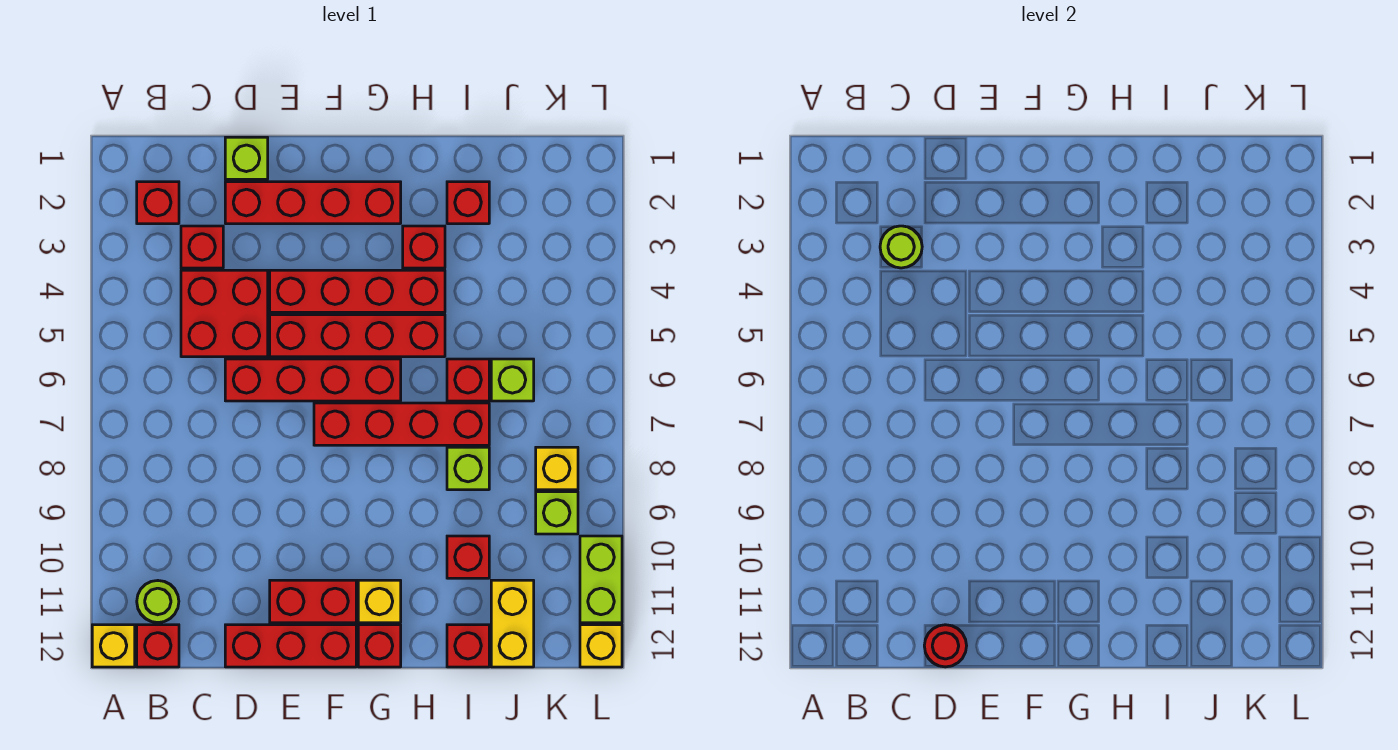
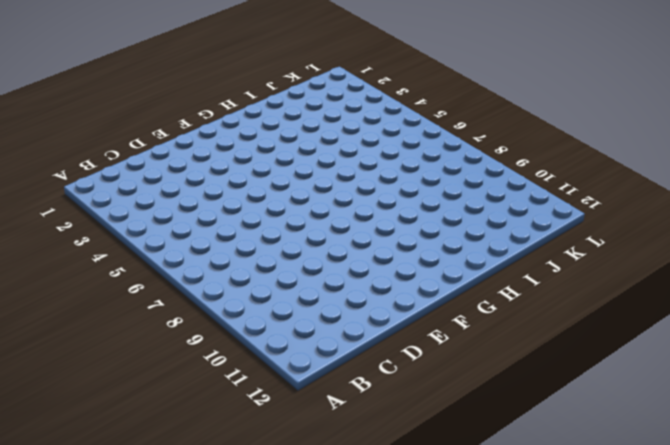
none -> yellow brick A12 level 1
none -> red brick B2 level 1
none -> lime round brick B11 level 1
none -> red brick B12 level 1

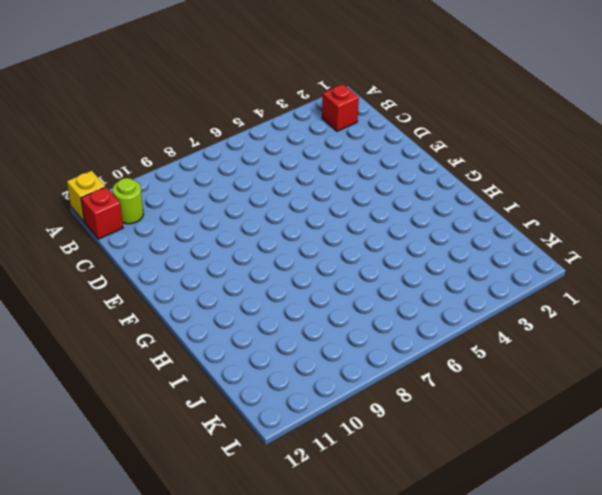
none -> red brick C3 level 1
none -> red brick C4:D5 level 1
none -> lime brick D1 level 1
none -> red brick D2:G2 level 1

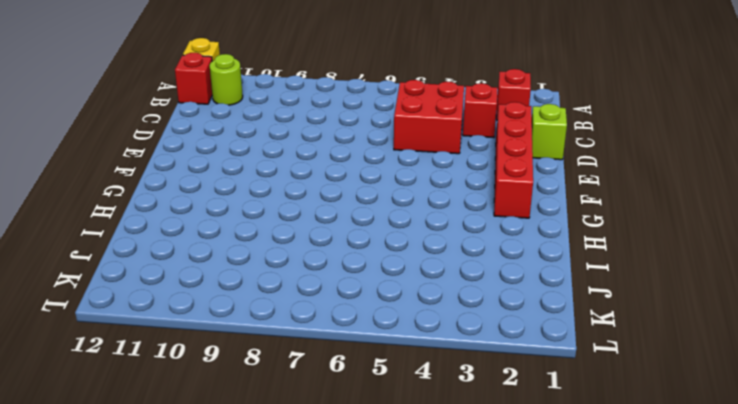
none -> red brick D6:G6 level 1
none -> red brick D12:F12 level 1
none -> red brick E4:H4 level 1
none -> red brick E5:H5 level 1

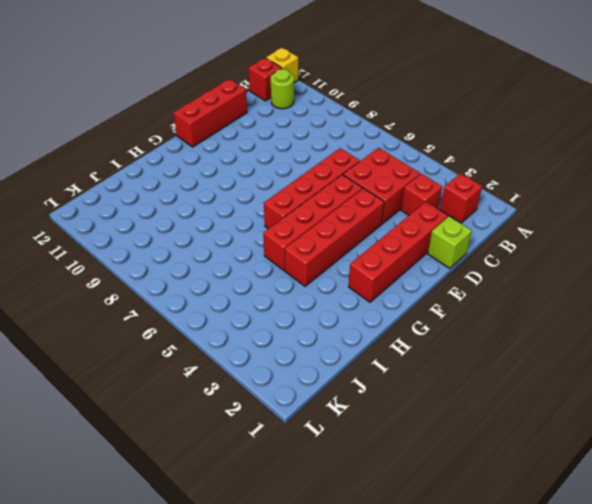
none -> red brick E11:F11 level 1
none -> red brick F7:I7 level 1
none -> yellow brick G11 level 1
none -> red brick G12 level 1

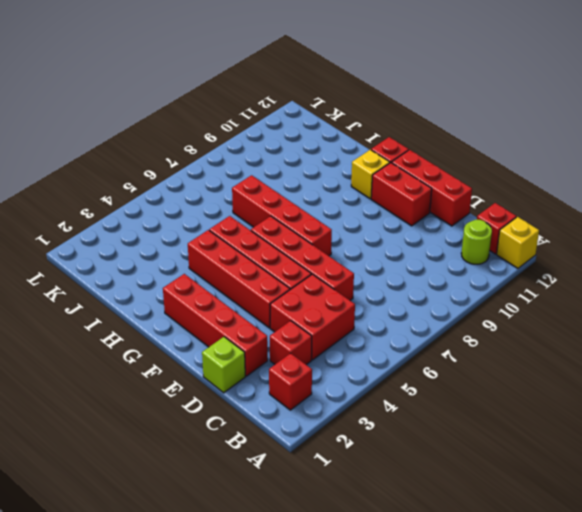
none -> red brick H3 level 1
none -> red brick I2 level 1
none -> red brick I6 level 1
none -> lime brick I8 level 1

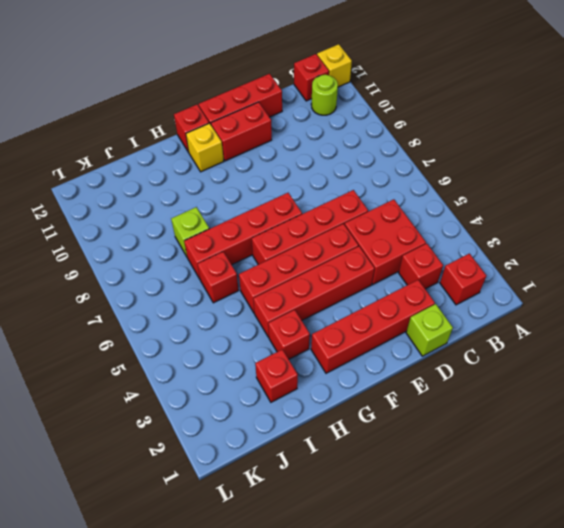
none -> red brick I10 level 1
none -> red brick I12 level 1
none -> lime brick J6 level 1
none -> yellow brick J11:J12 level 1

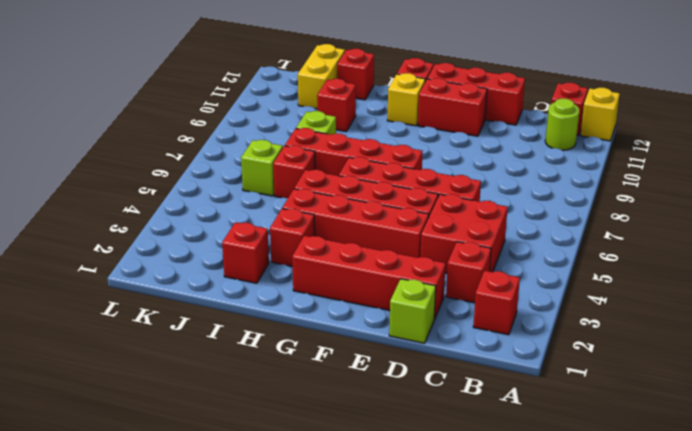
none -> yellow brick K8 level 1
none -> lime brick K9 level 1
none -> lime brick L10:L11 level 1
none -> yellow brick L12 level 1

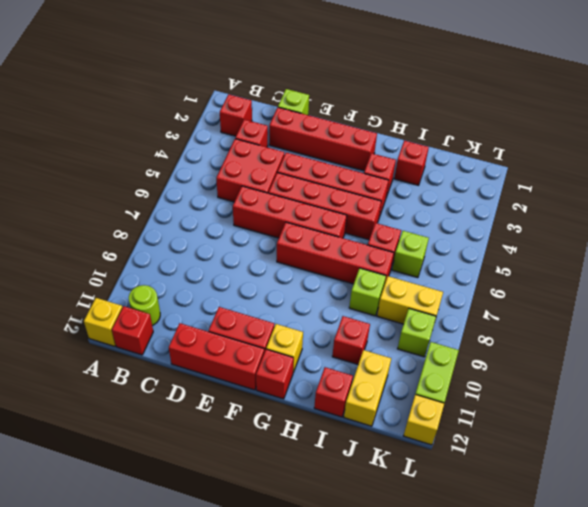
yellow brick J8:K8 level 1 -> yellow brick K8 level 1
none -> lime round brick C3 level 2
none -> red round brick D12 level 2

